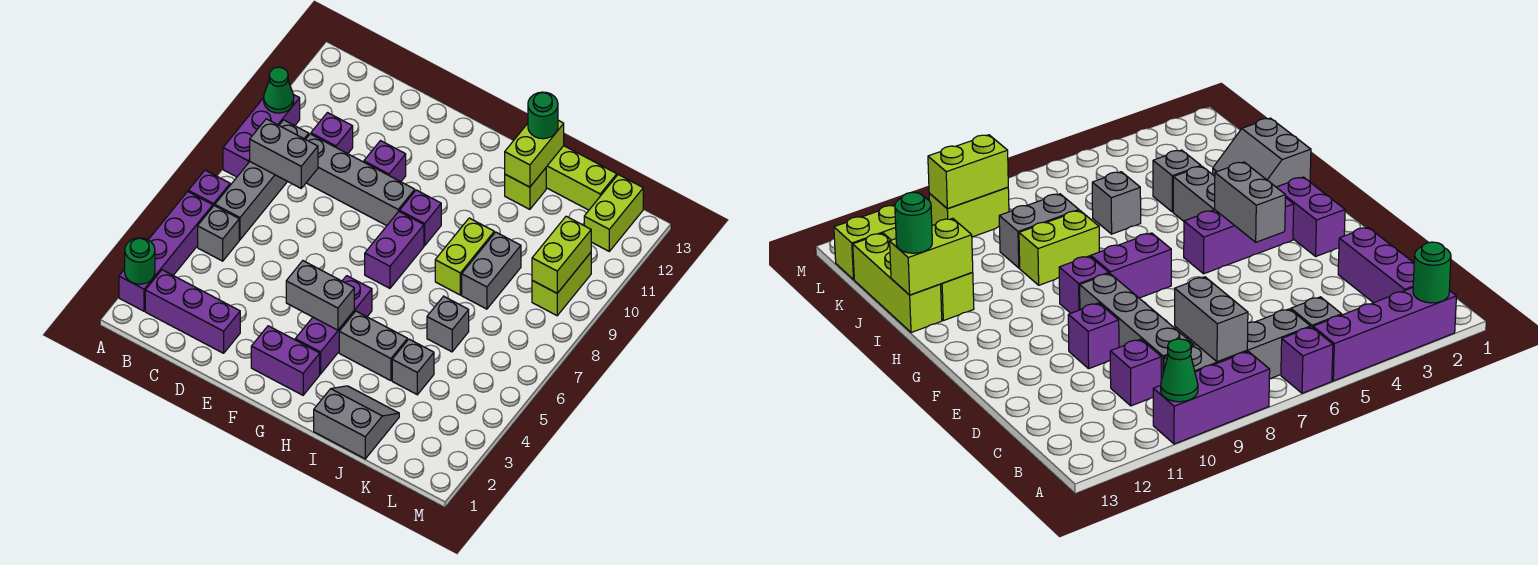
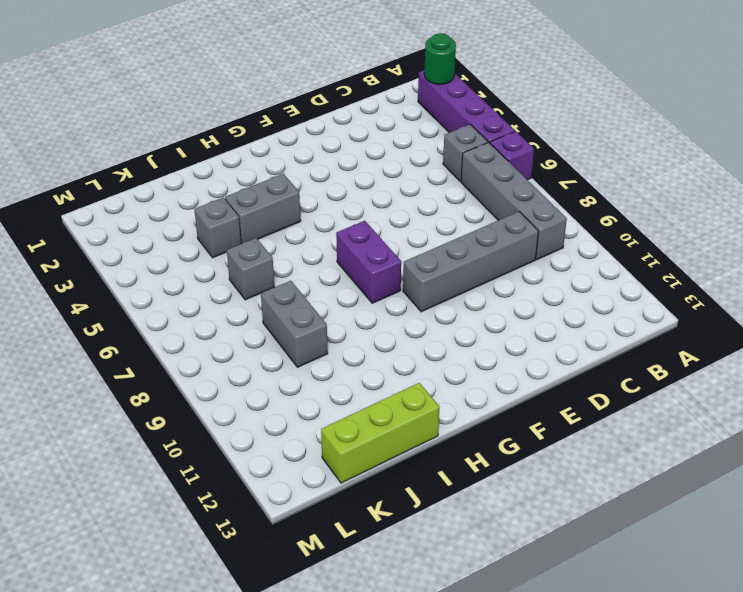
none -> purple brick A8:A10 level 1
none -> purple brick B2:D2 level 1
none -> purple brick C10 level 1
none -> purple brick E10 level 1

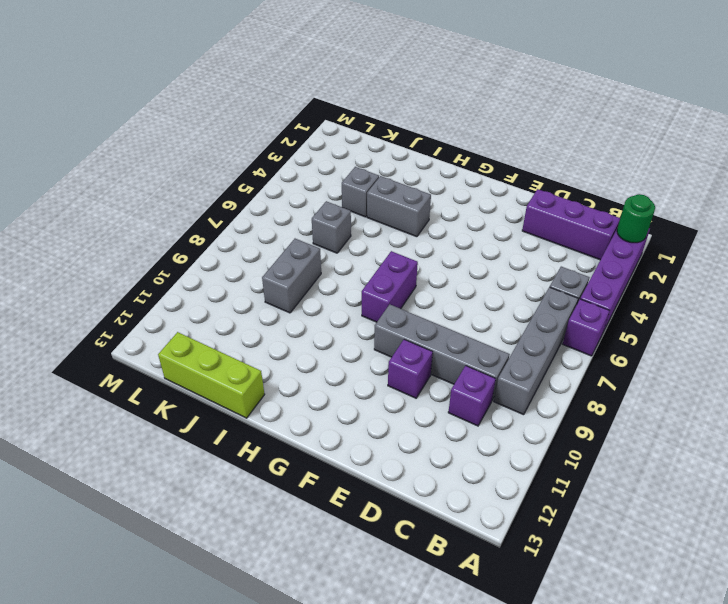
none -> purple brick A8:A10 level 1
none -> purple brick F2:G2 level 1
none -> purple brick G3:G5 level 1
none -> purple brick G9 level 1

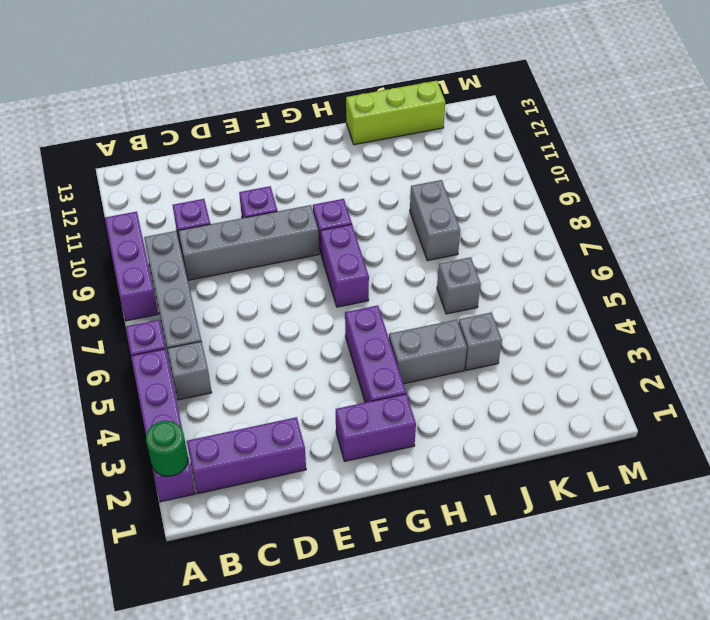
none -> grey slope I1:J2 level 1 top 1
none -> lime brick I8:I9 level 1
none -> lime brick I12 level 1
none -> lime brick L9:L10 level 1

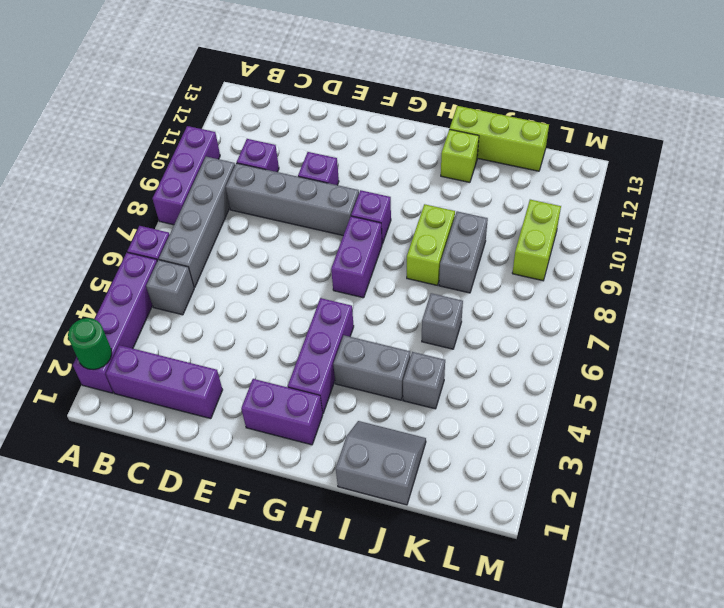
none -> lime brick L12:L13 level 1
none -> green cone A10 level 2
none -> grey brick B8:C8 level 2
none -> grey brick F4:G4 level 2

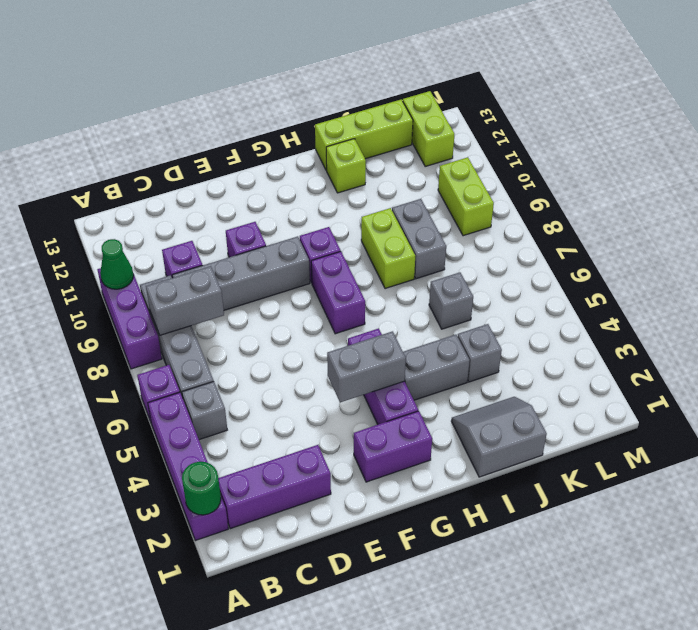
none -> lime brick I12:I13 level 2
none -> lime brick L9:L10 level 2
none -> green round brick I13 level 3

